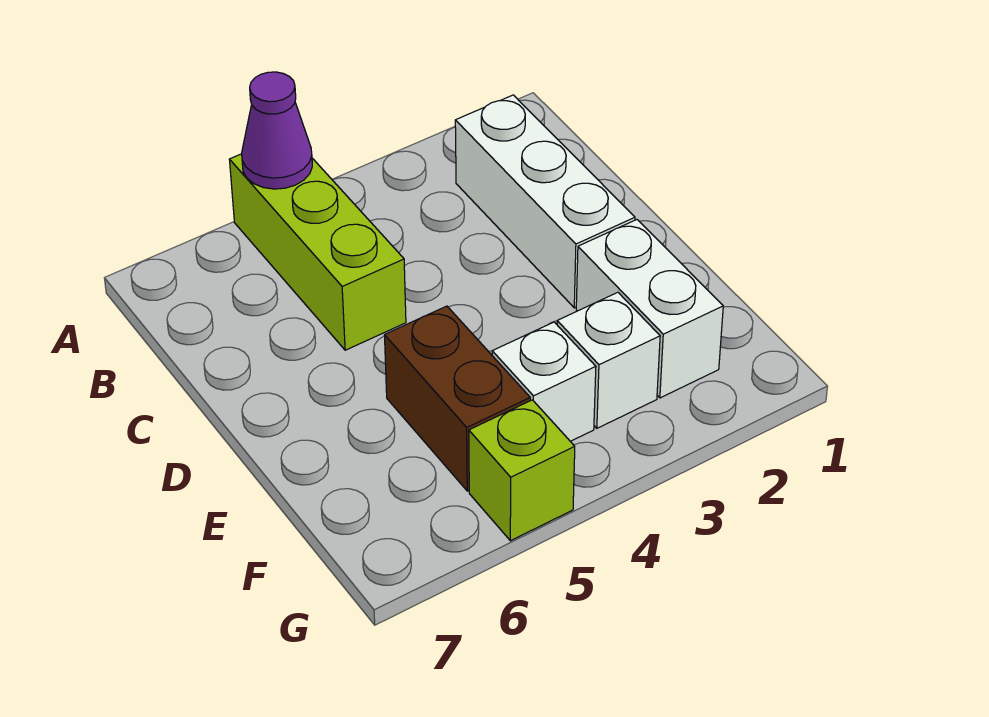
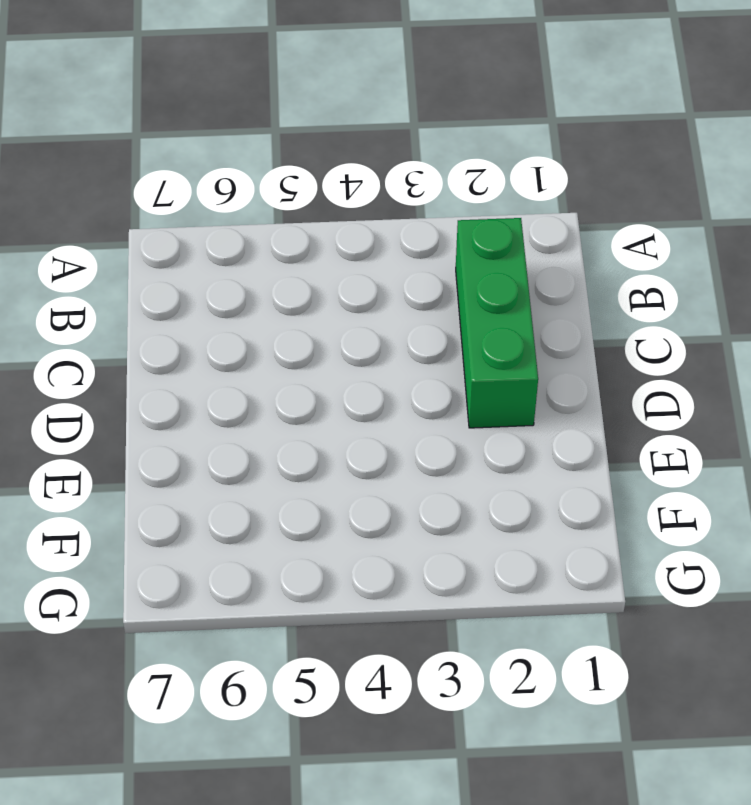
green brick B2:D2 level 1 -> white brick B2:D2 level 1
none -> lime brick A5:C5 level 1
none -> white brick E2:F2 level 1

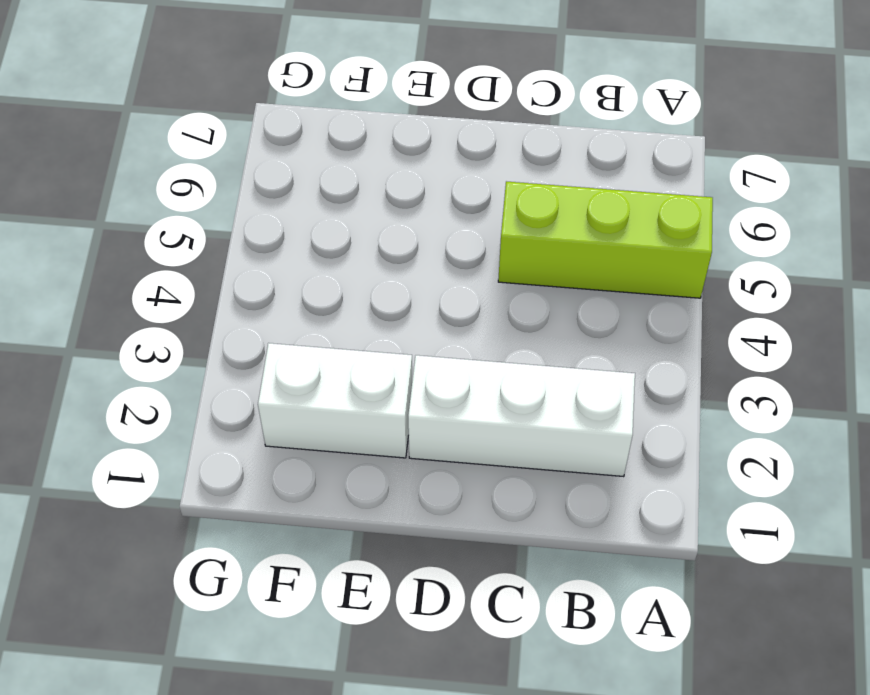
none -> brown brick E5:F5 level 1
none -> white brick F3 level 1

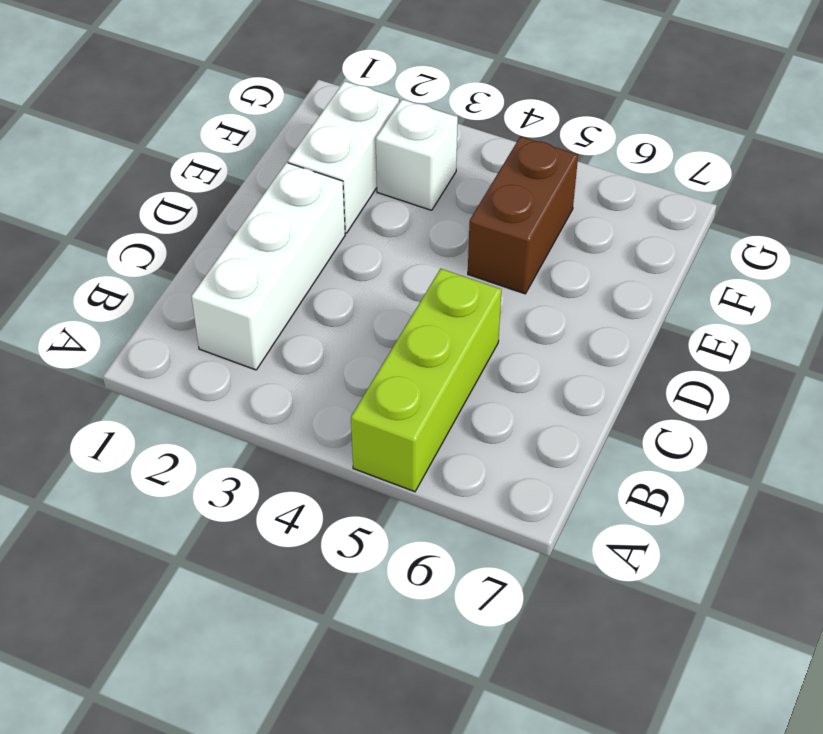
none -> white brick F4 level 1
none -> lime brick G5 level 1

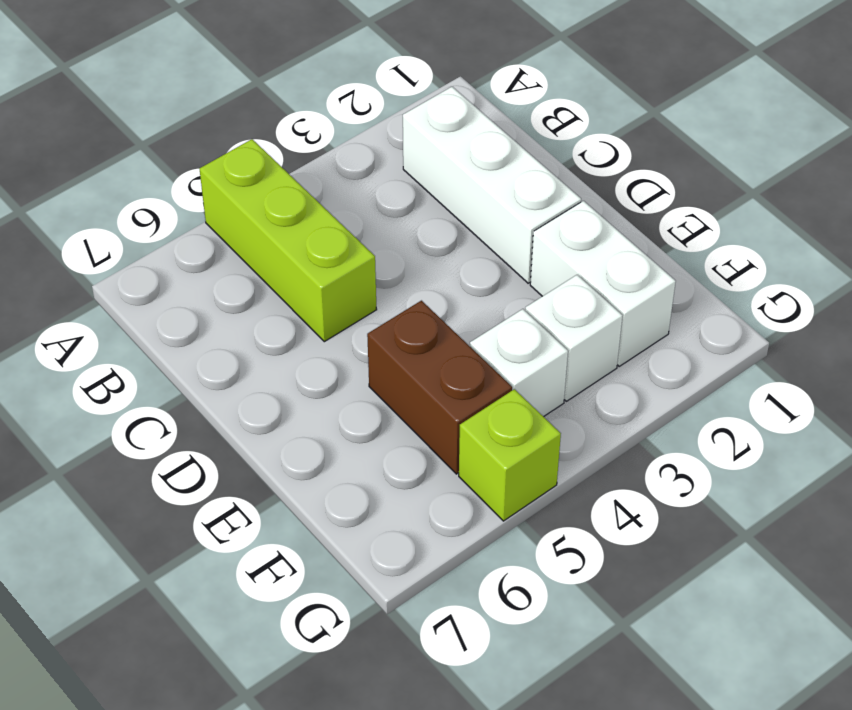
none -> purple cone A5 level 2

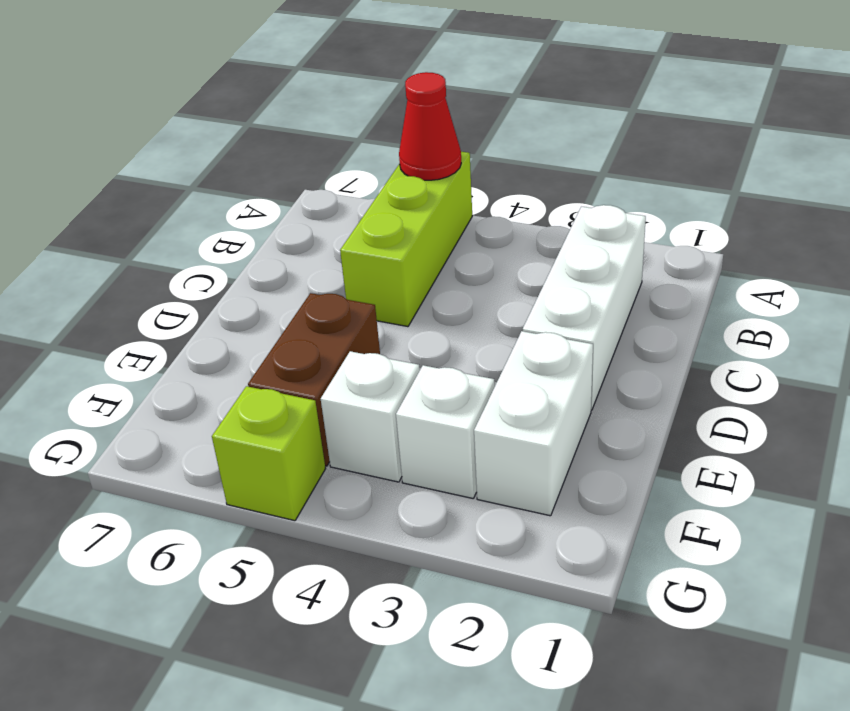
red cone A5 level 2 -> purple cone A5 level 2

